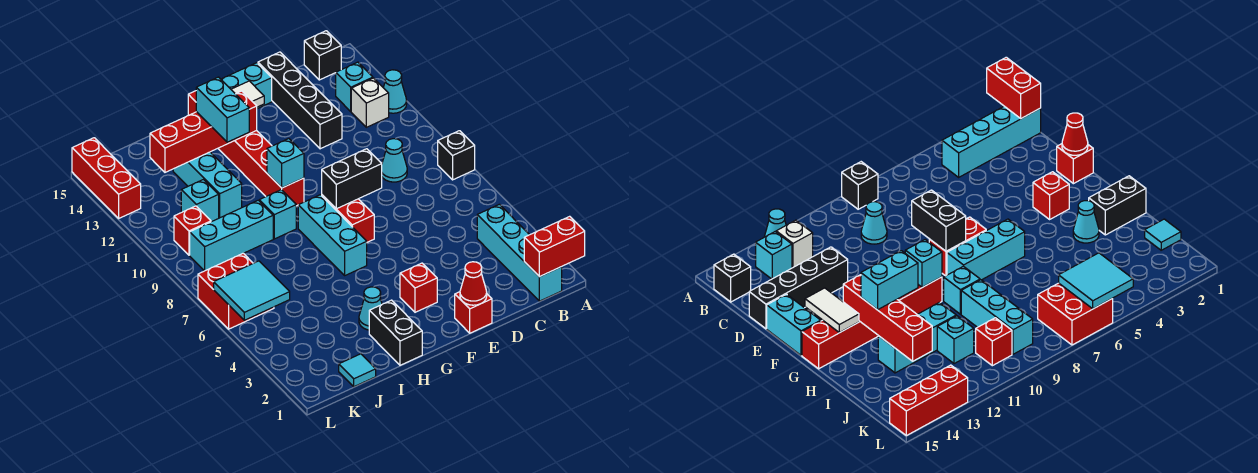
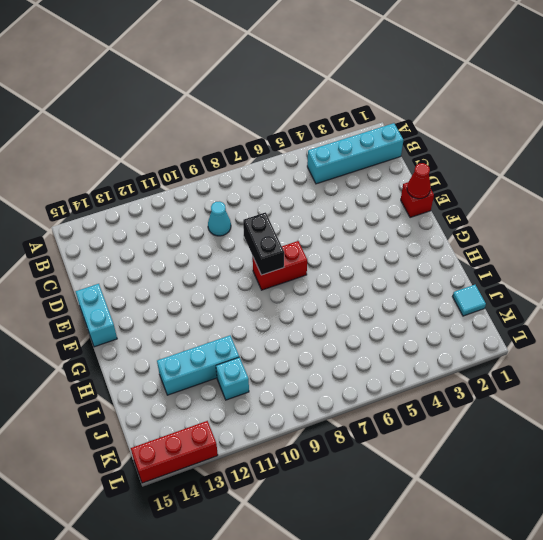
none -> black brick A8 level 1
none -> cyan cone A12 level 1
none -> white brick B12 level 1
none -> cyan brick B13 level 1

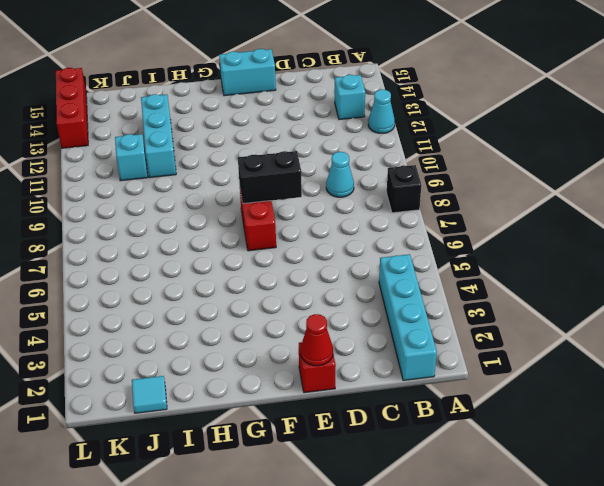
none -> white brick B12 level 1
none -> black brick B15 level 1
none -> black brick D12:D15 level 1
none -> red brick F3 level 1

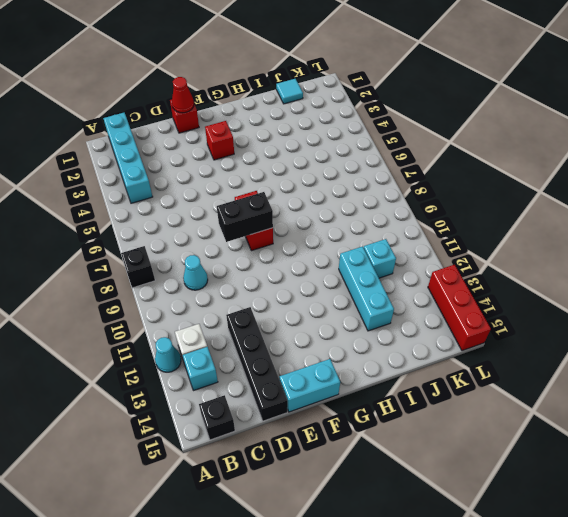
none -> cyan brick G6:G8 level 1
none -> red brick G10:G15 level 1
none -> black brick H1:H2 level 1
none -> cyan cone H3 level 1

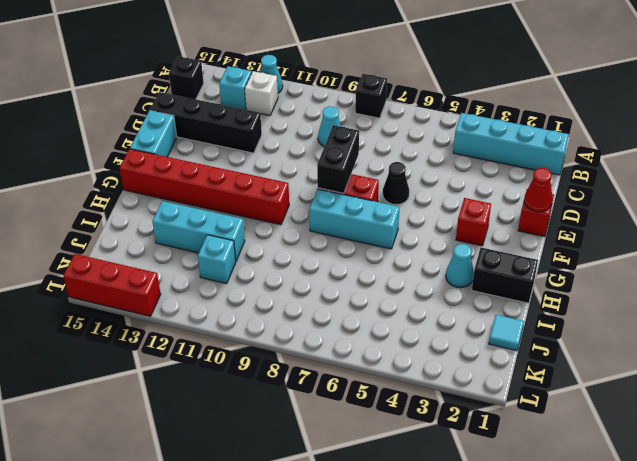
black cone E6 level 1 -> none
none -> cyan brick H9 level 1
none -> cyan brick I9:K9 level 1
none -> red brick K6:L7 level 1
none -> red brick K10 level 1

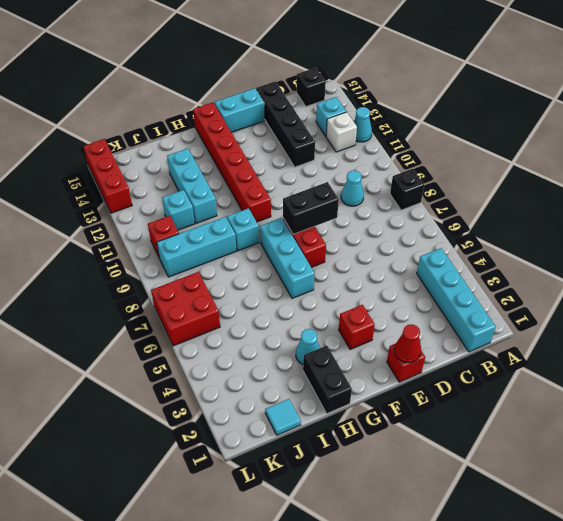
none -> red brick A1:B1 level 2
none -> white tile F14:G14 level 2
none -> cyan brick G10 level 2
none -> red brick G13:J13 level 2

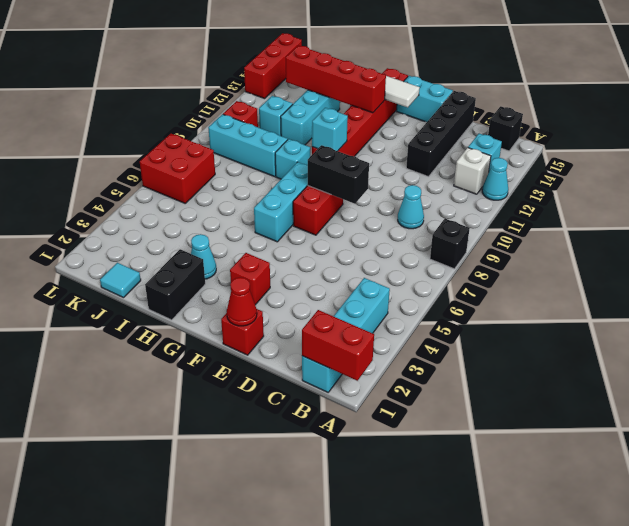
none -> cyan tile K5:L6 level 2
none -> cyan brick H12:H13 level 3

